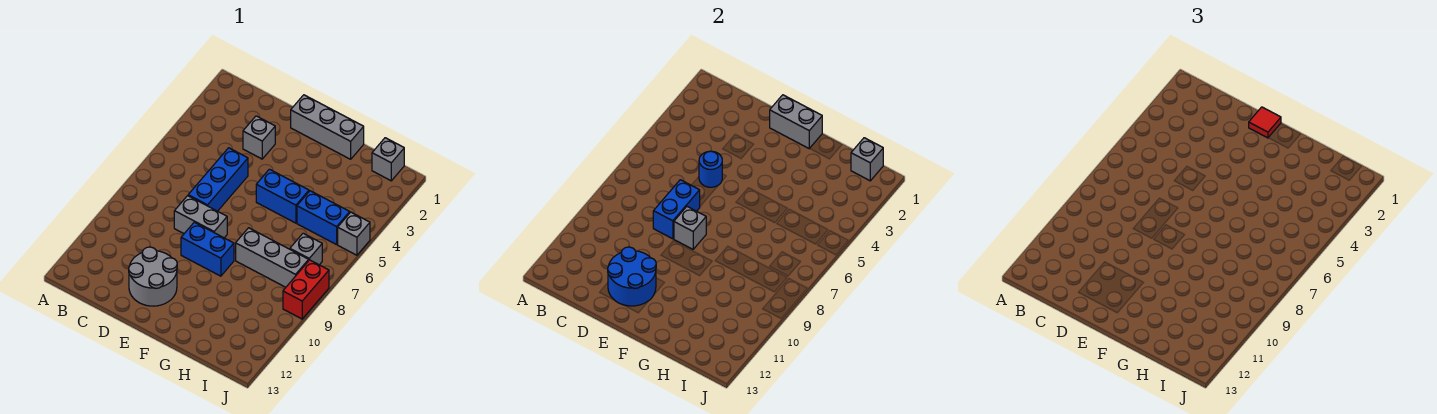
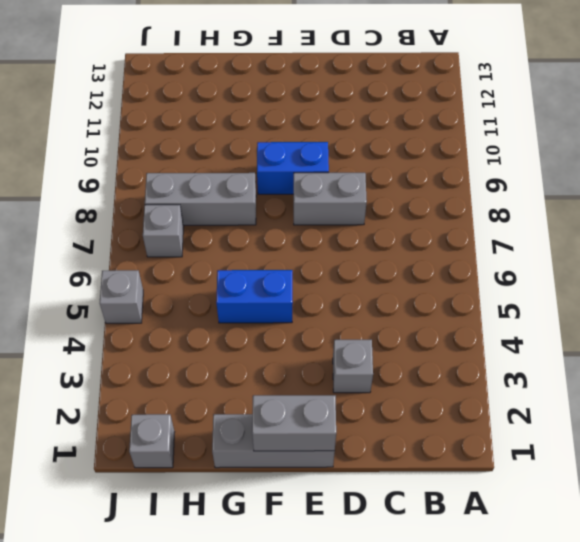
none -> blue brick D5:D7 level 1
none -> grey round brick D11:E12 level 1
none -> blue brick H5:I5 level 1

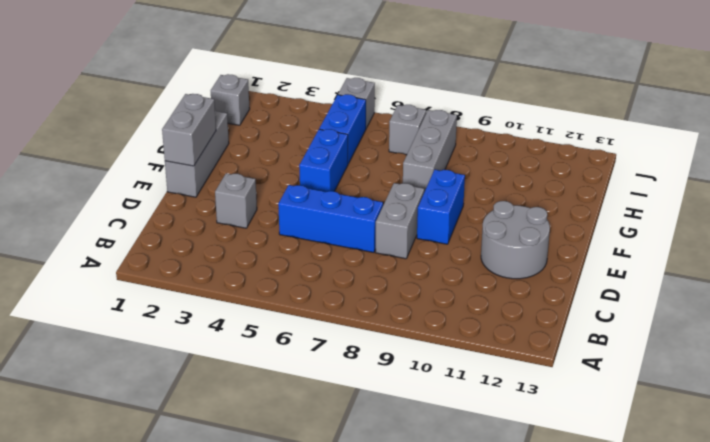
none -> red brick J8:J9 level 1
none -> blue round brick D5 level 2
none -> blue brick D7:D8 level 2

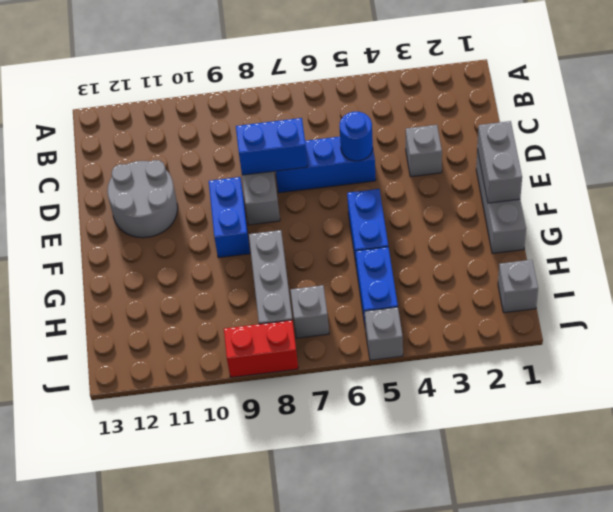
none -> blue round brick D11:E12 level 2
none -> grey brick E8 level 2
none -> grey brick I1 level 2

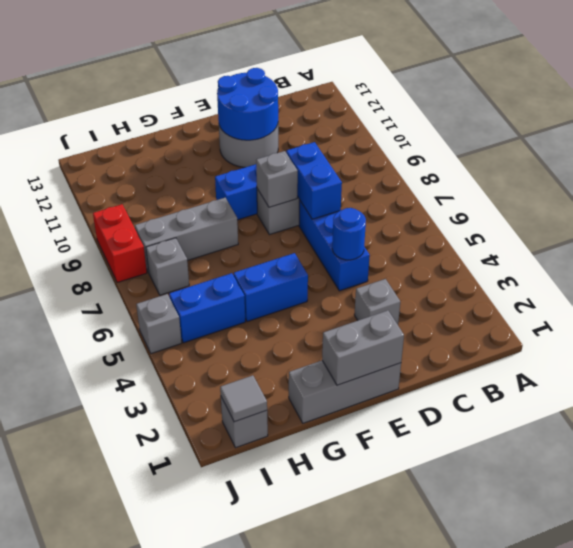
grey tile I1 level 2 -> grey brick I1 level 2
none -> red tile E1 level 3

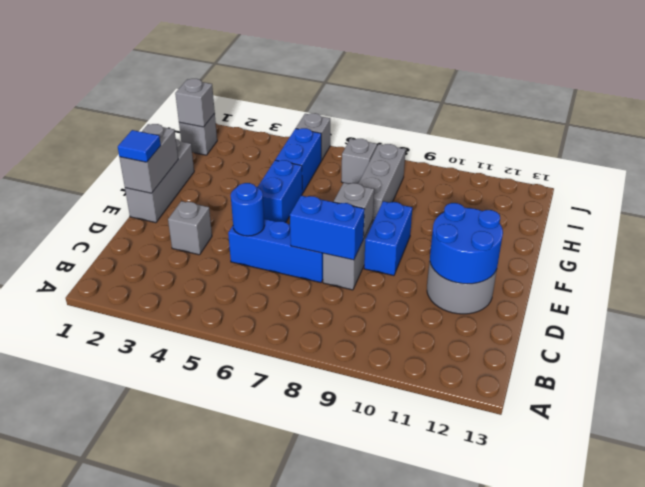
blue tile E1 level 3 -> red tile E1 level 3
none -> red brick J8:J9 level 1

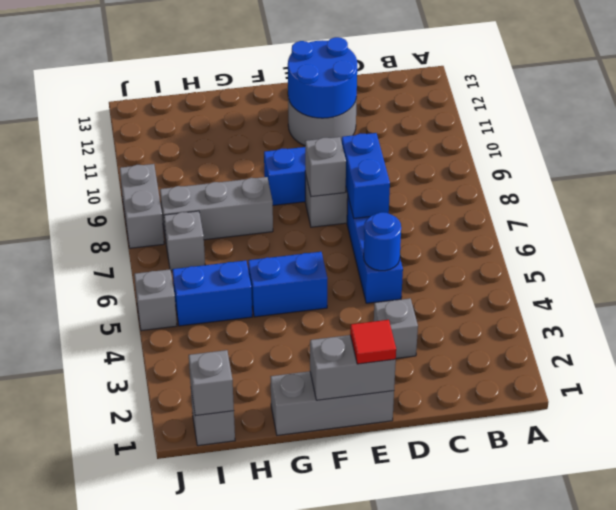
grey brick J8:J9 level 1 -> red brick J8:J9 level 1

